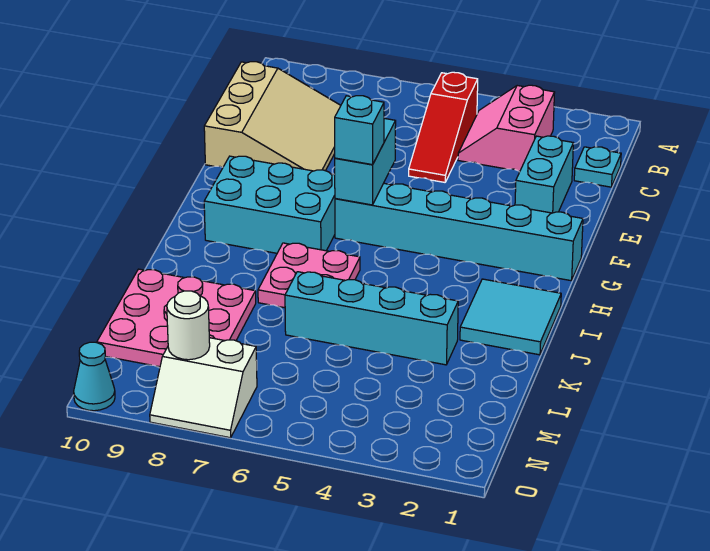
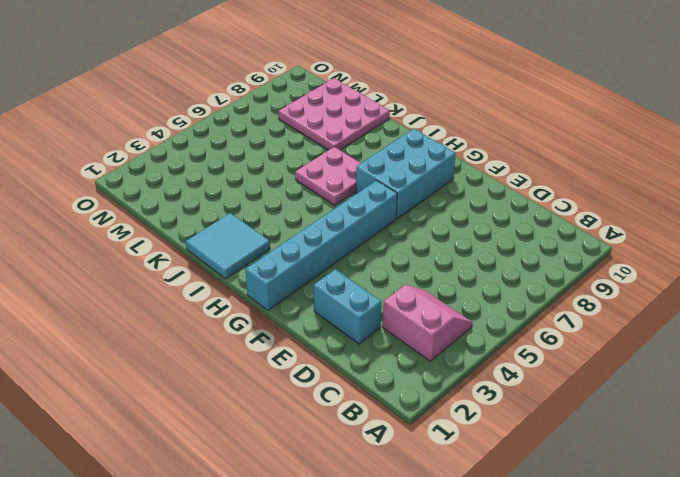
none -> red slope B5:D5 level 1 top B
none -> cyan plate C1 level 1
none -> tan slope C8:E10 level 1 top 10

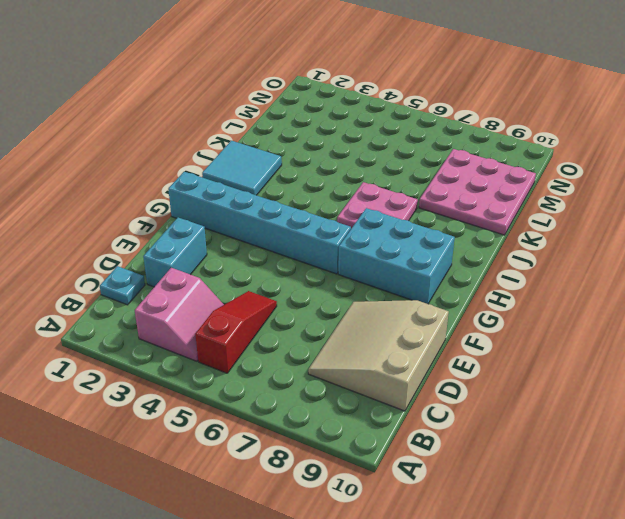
none -> cyan brick K3:K6 level 1
none -> white slope N7:O8 level 1 top N
none -> cyan cone O10 level 1

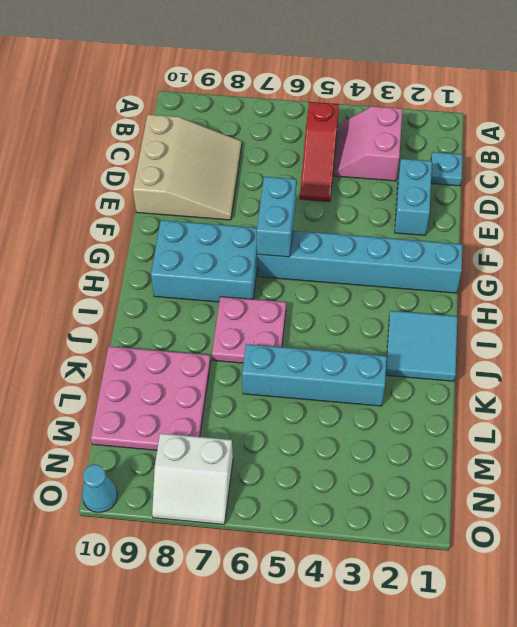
none -> white round brick N8 level 2
none -> cyan brick G6 level 3

